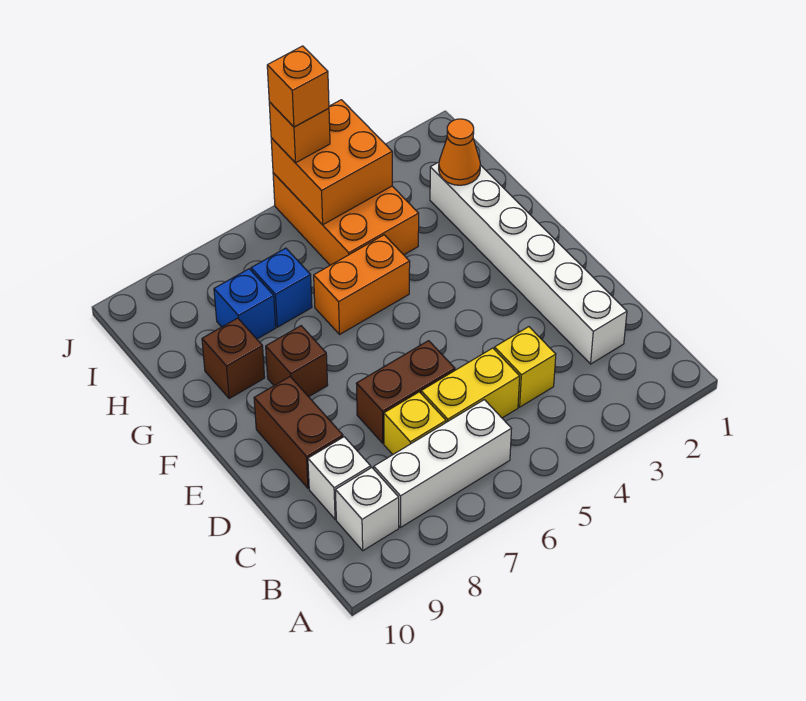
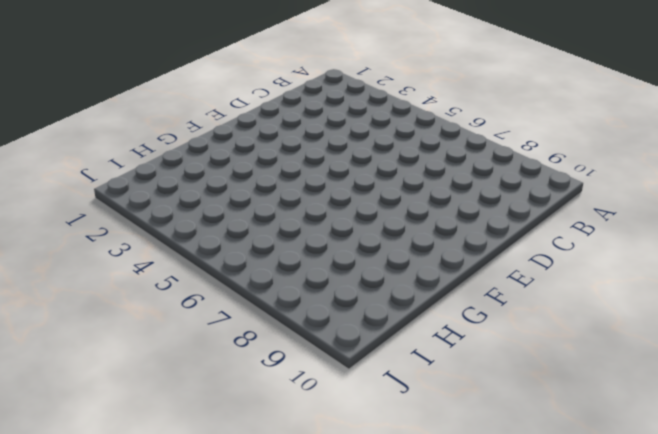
none -> white brick B6:B8 level 1
none -> white brick B9 level 1
none -> white brick C2:H2 level 1

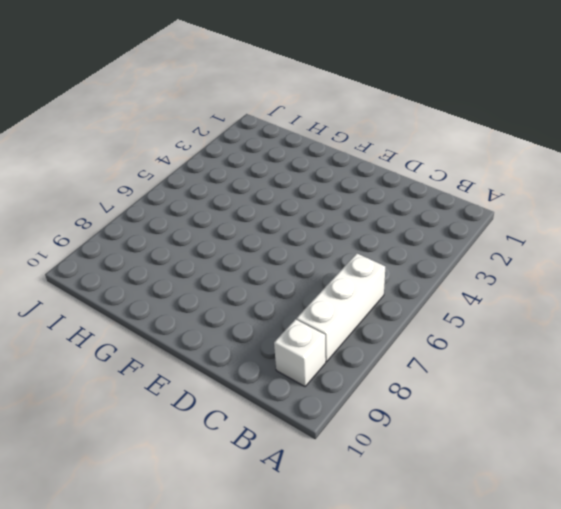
none -> white brick C2:H2 level 1
none -> yellow brick C4 level 1
none -> yellow brick C5:C6 level 1

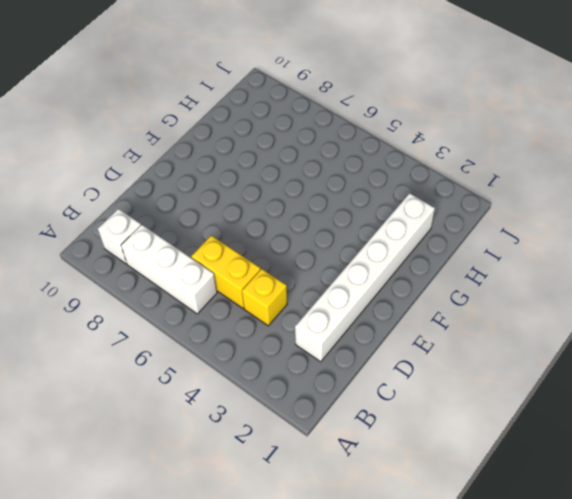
none -> yellow brick C7 level 1
none -> white brick C9 level 1
none -> brown brick D6:D7 level 1

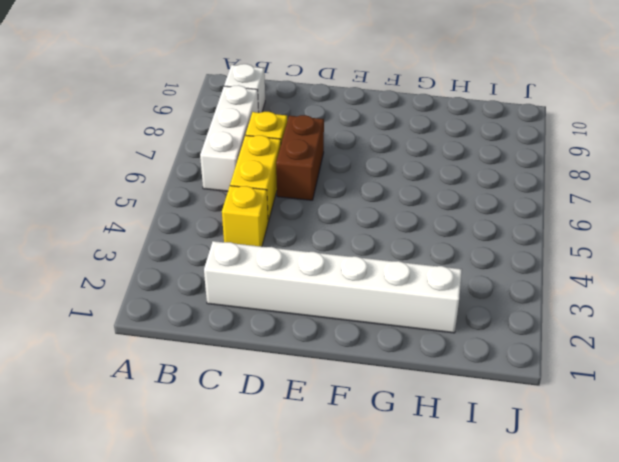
none -> white brick C9 level 1
none -> brown brick D9:E9 level 1
none -> brown brick F8 level 1

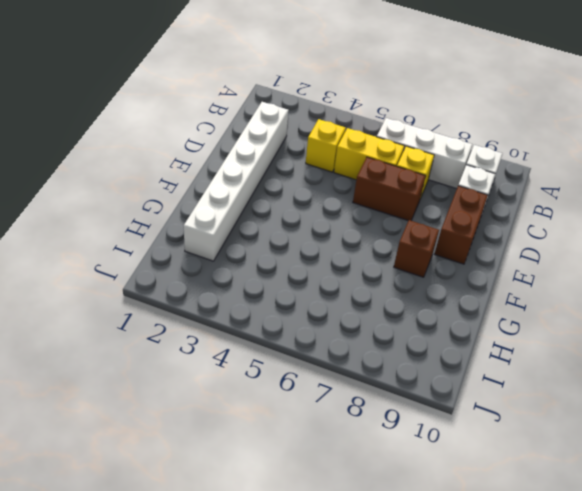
none -> orange brick G5:G6 level 1
none -> brown brick G9 level 1
none -> orange brick H4:J5 level 1

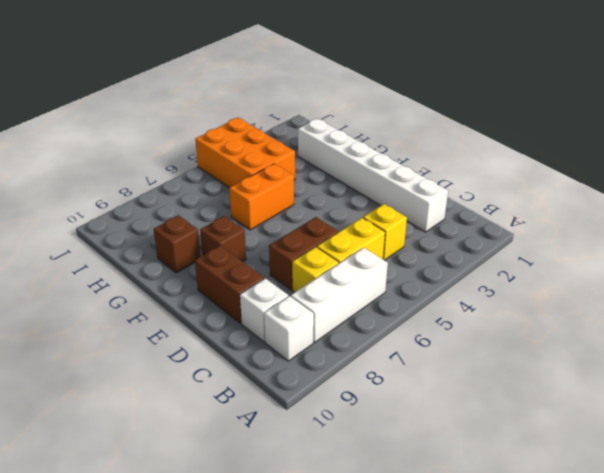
none -> blue brick H7 level 1
none -> blue brick H8 level 1
none -> orange cone H2 level 2

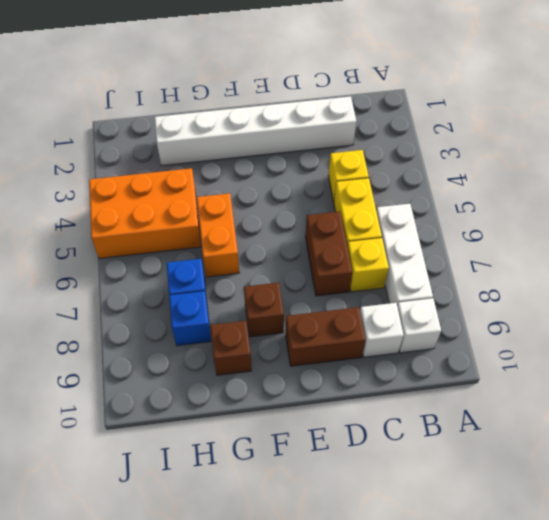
none -> orange cone H2 level 2
none -> orange brick I4:J5 level 2
none -> orange brick J5 level 3

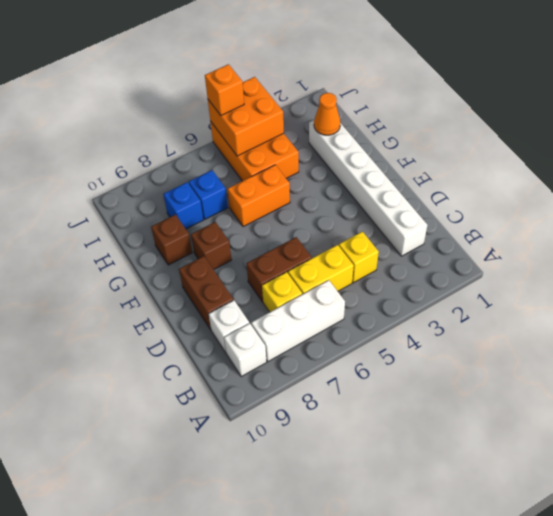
none -> orange brick J5 level 4

